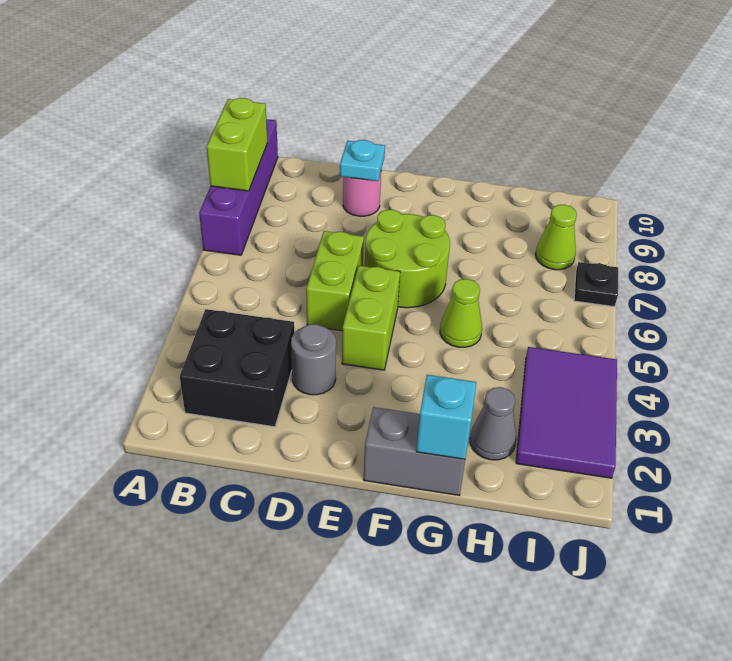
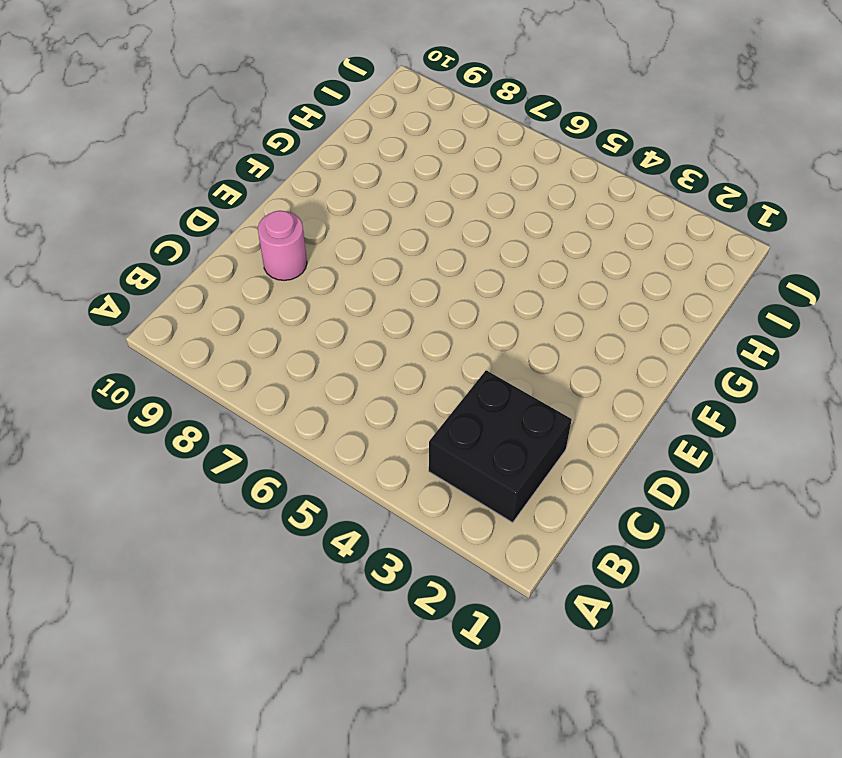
none -> purple brick A7:A10 level 1
none -> grey round brick D3 level 1
none -> lime brick D5:D6 level 1

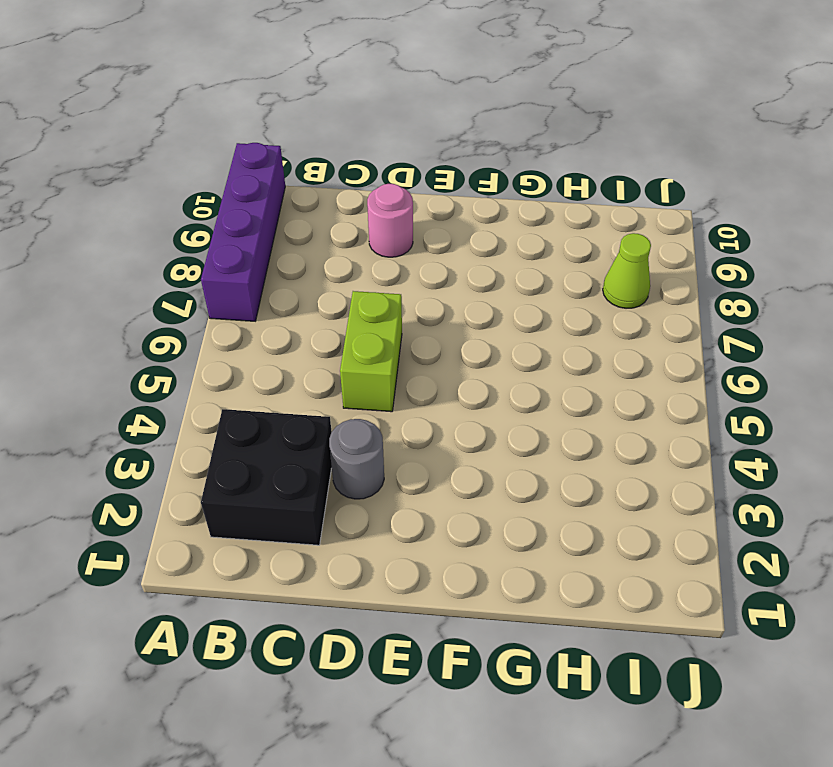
none -> lime brick E4:E5 level 1
none -> lime round brick E6:F7 level 1
none -> grey brick F1:G1 level 1

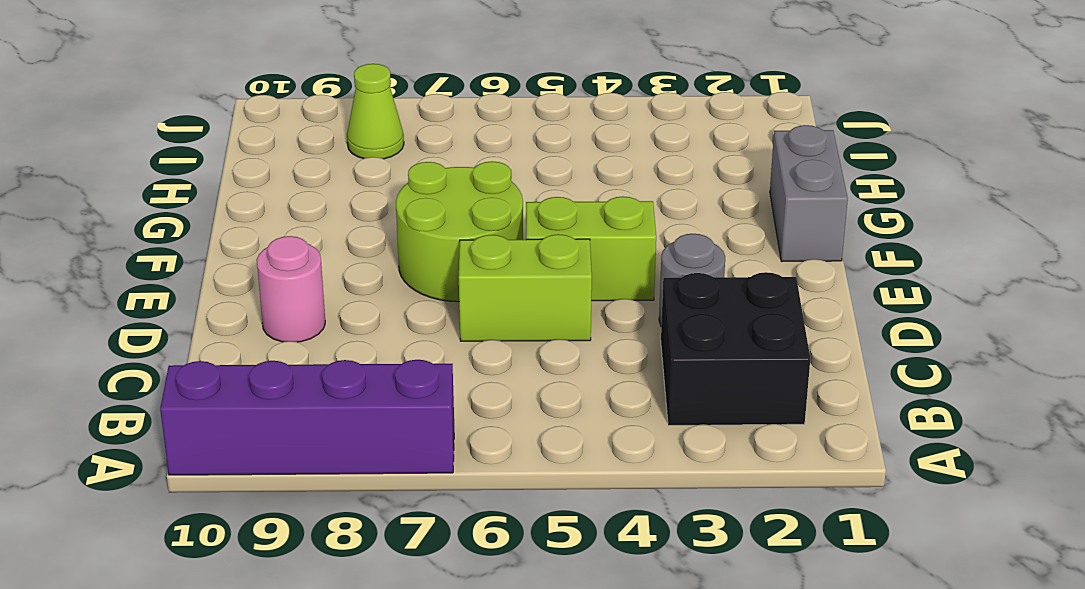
none -> lime cone G5 level 1
none -> grey cone H2 level 1
none -> purple tile I2:J4 level 1

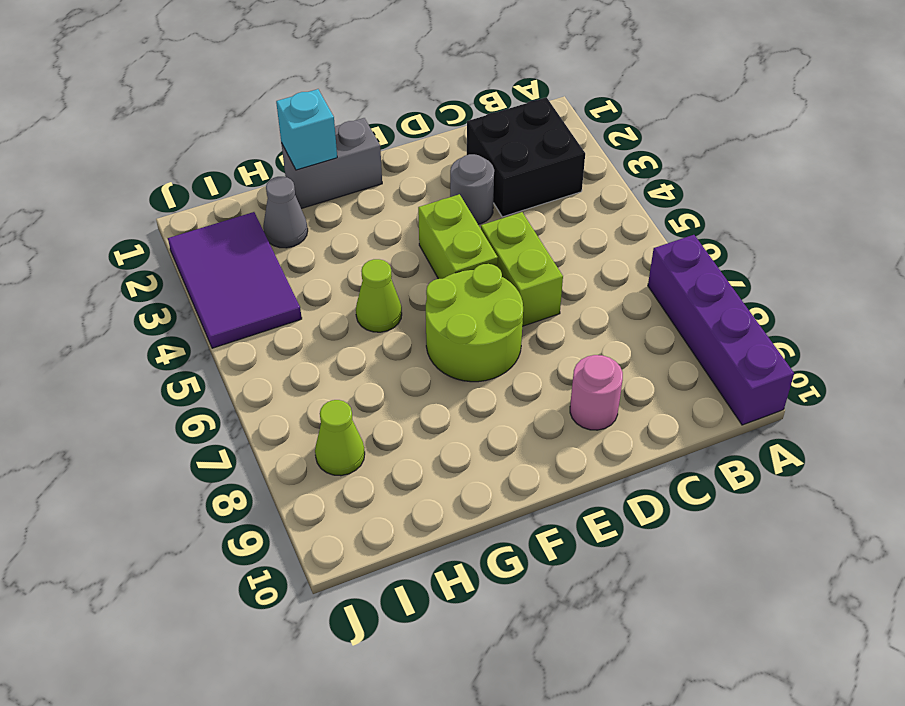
none -> black plate J7 level 1
none -> lime brick A8:A9 level 2
none -> cyan plate D9 level 2

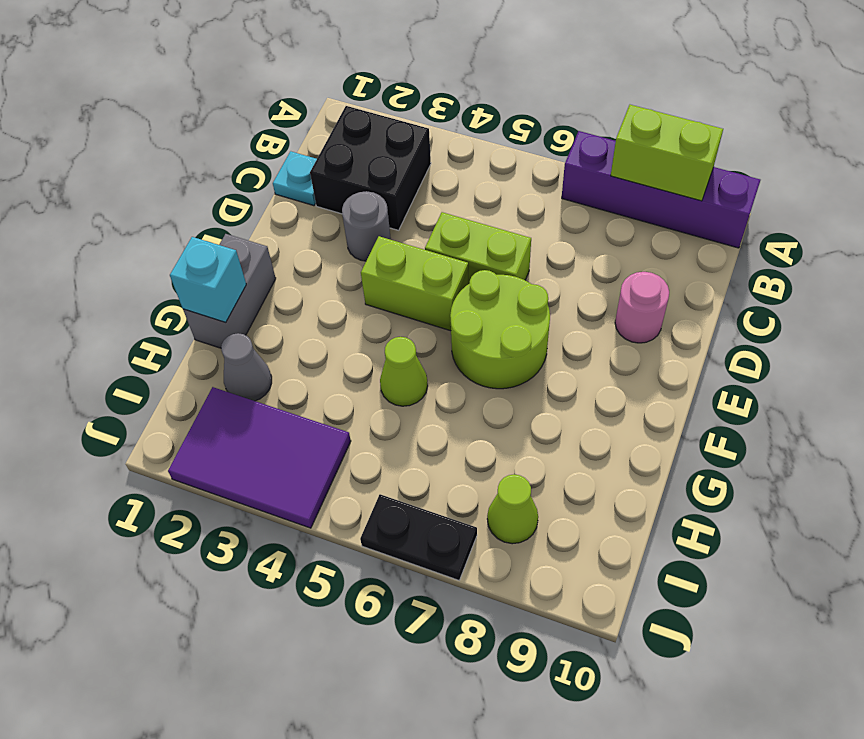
cyan plate C1 level 1 -> cyan plate D9 level 2
black plate J6:J7 level 1 -> black plate J7 level 1

